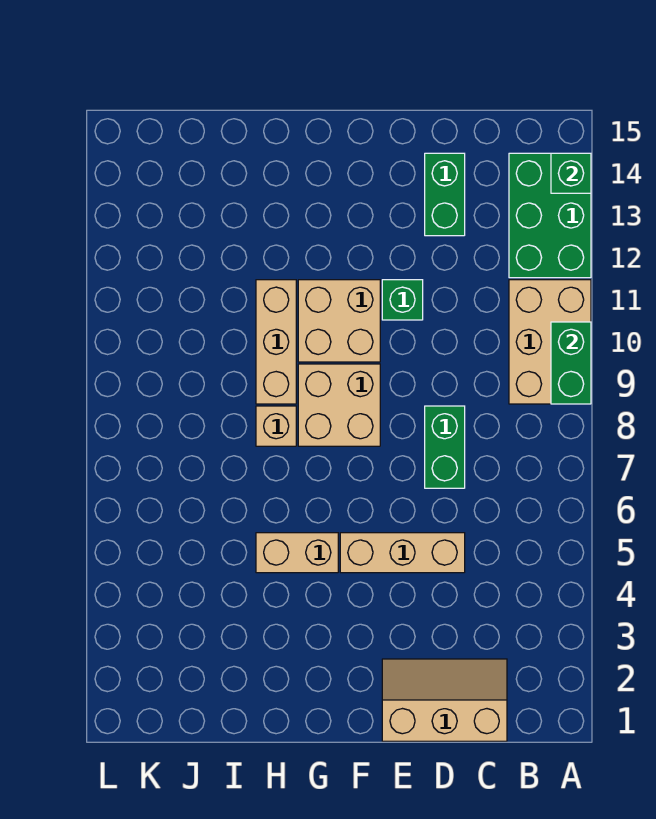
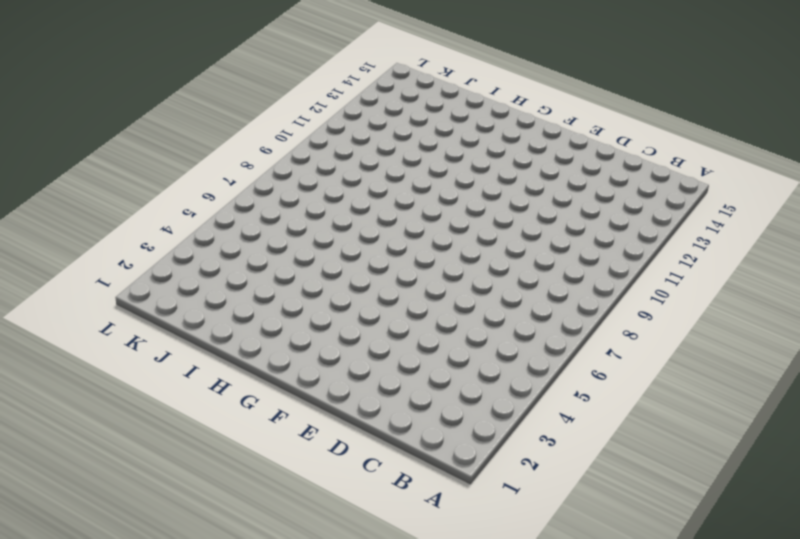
none -> tan brick A9:B11 level 1
none -> green brick A12:B14 level 1
none -> tan slope C1:E2 level 1 top 1

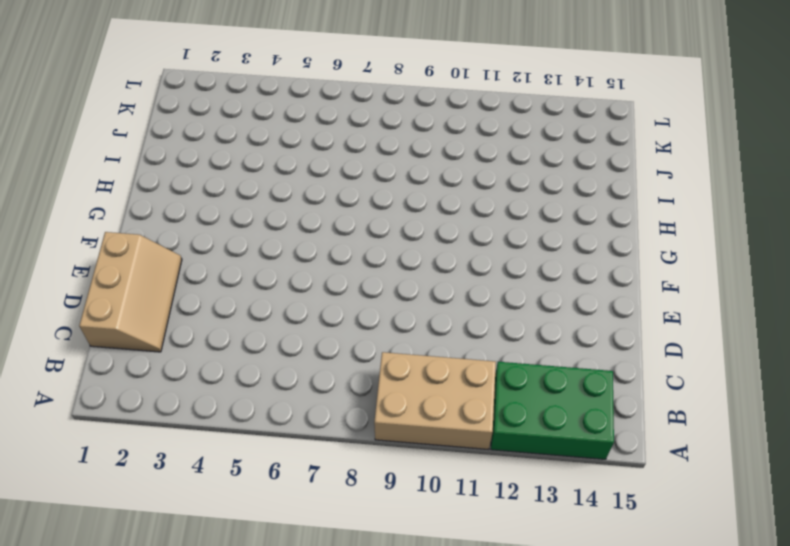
none -> tan brick D5:F5 level 1
none -> green brick D7:D8 level 1
none -> green brick D13:D14 level 1

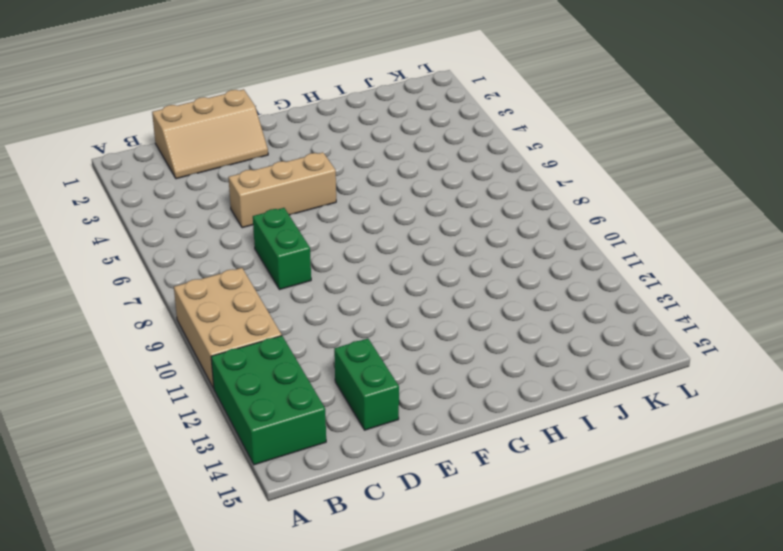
none -> green brick E11 level 1
none -> tan brick F8:G9 level 1
none -> tan brick F10:G11 level 1

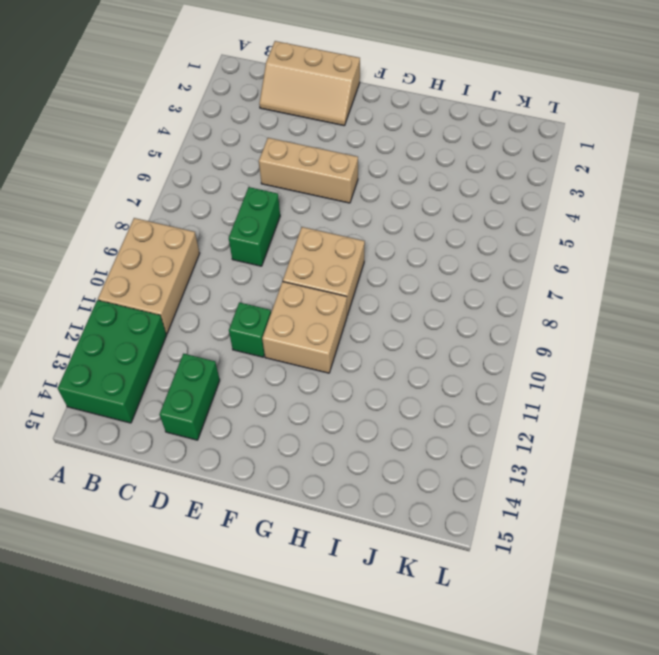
none -> tan brick G5:H5 level 1
none -> tan brick H8 level 1
none -> tan brick H9:H11 level 1

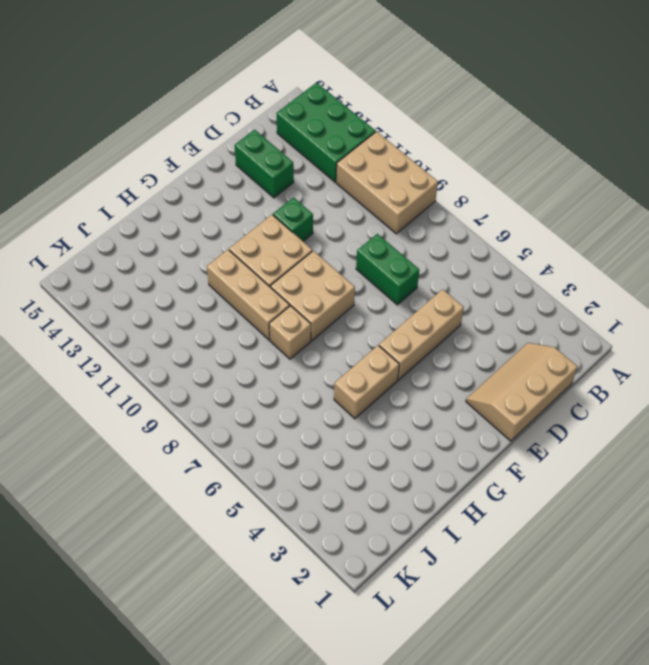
none -> green brick A9:A10 level 2
none -> green brick A14 level 2

